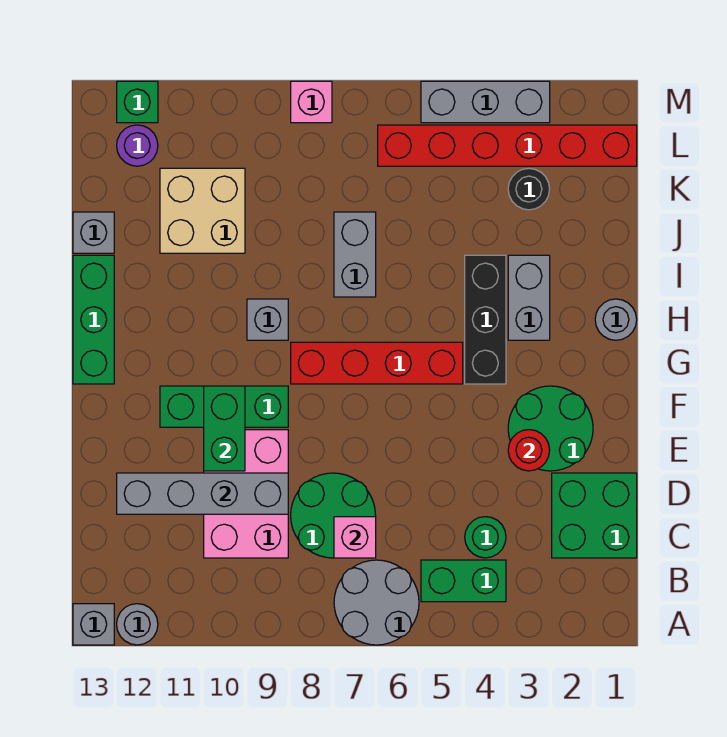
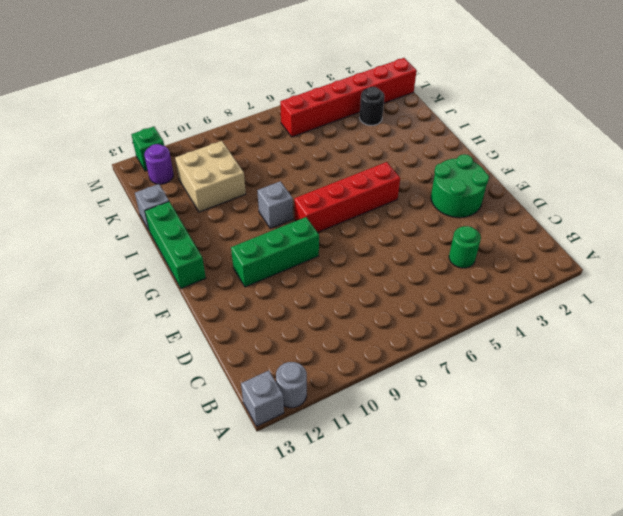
none -> grey round brick A6:B7 level 1
none -> green brick B4:B5 level 1
none -> green brick C1:D2 level 1

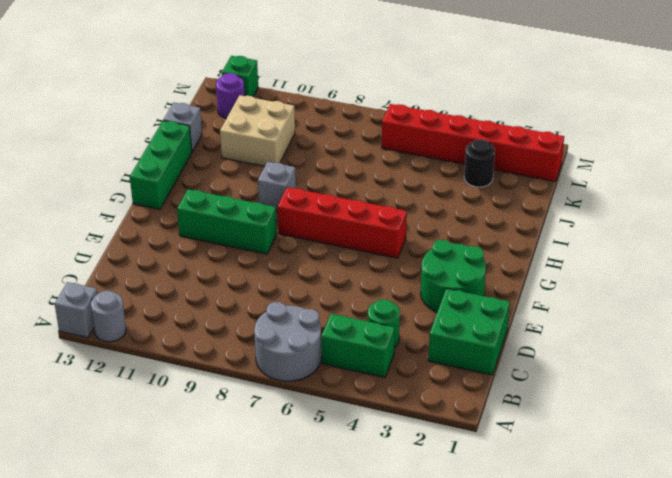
none -> green round brick C7:D8 level 1
none -> pink brick C9:E10 level 1
none -> black brick G4:I4 level 1

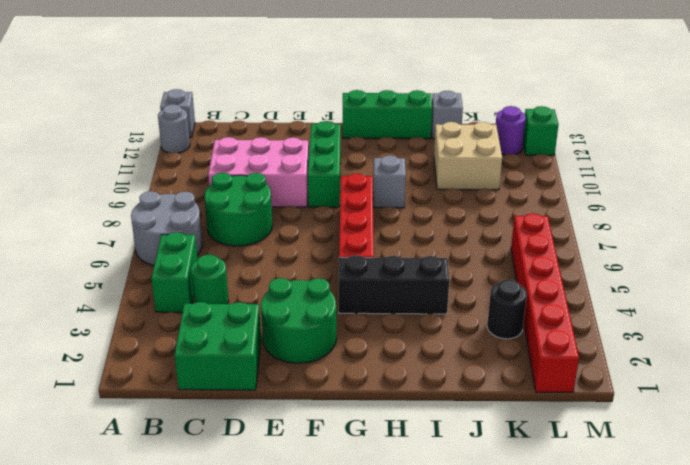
none -> grey round brick H1 level 1
none -> grey brick H3:I3 level 1
none -> grey brick I7:J7 level 1

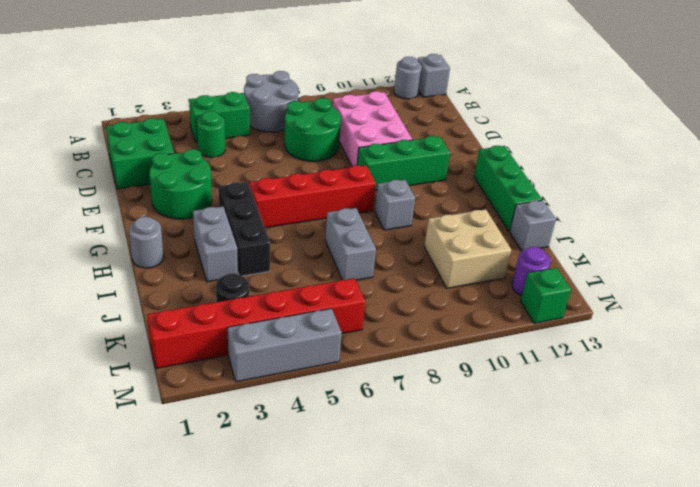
none -> pink brick M8 level 1
none -> pink brick C7 level 2
none -> grey brick D9:D12 level 2

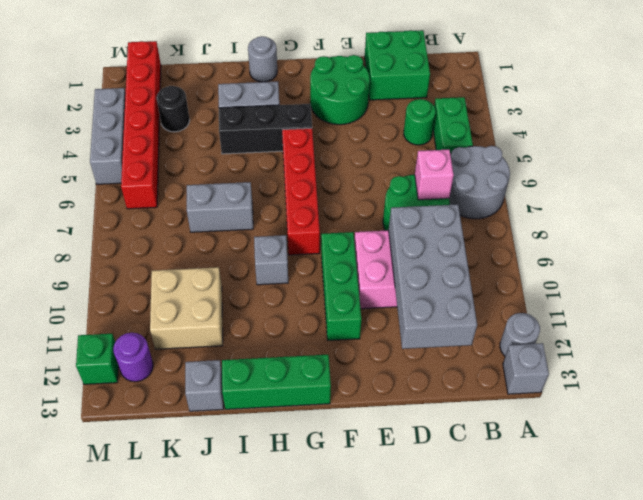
grey brick C9:D12 level 2 -> grey brick D9:D12 level 2
none -> pink brick M8 level 1
none -> red round brick E3 level 2
none -> green brick E10:F10 level 2

